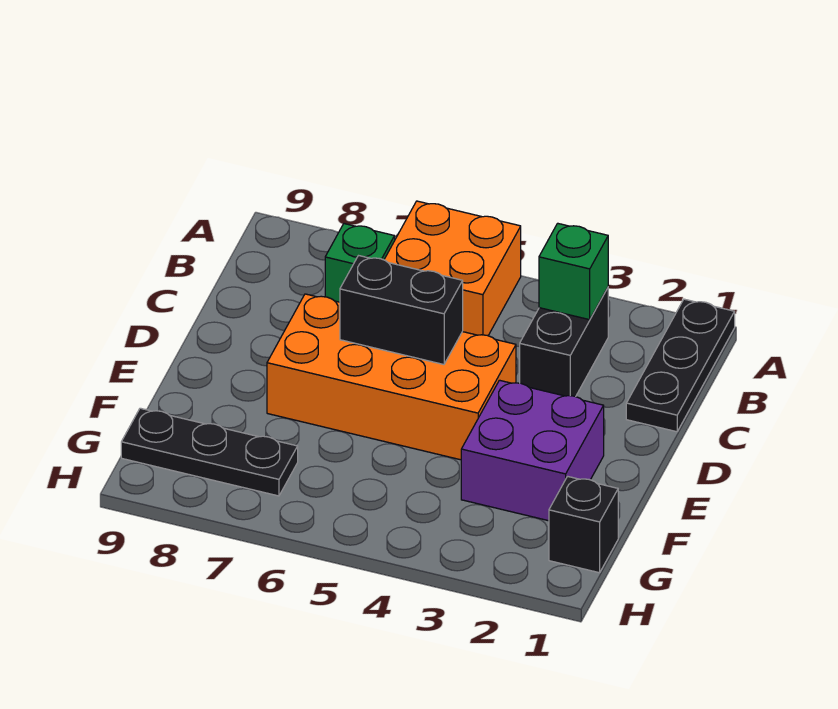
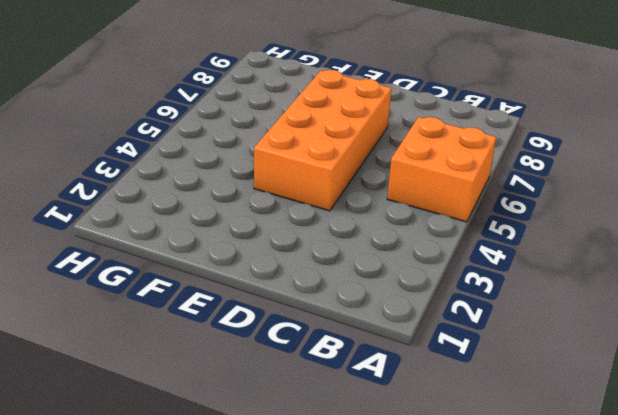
none -> black plate A1:C1 level 1
none -> black brick B3:C3 level 1

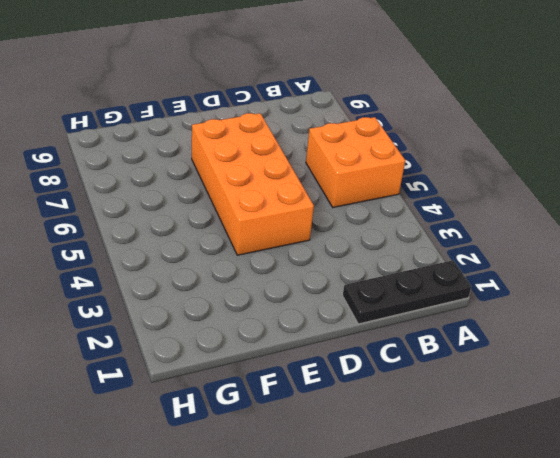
none -> black brick B3:C3 level 1
none -> green brick B7 level 1

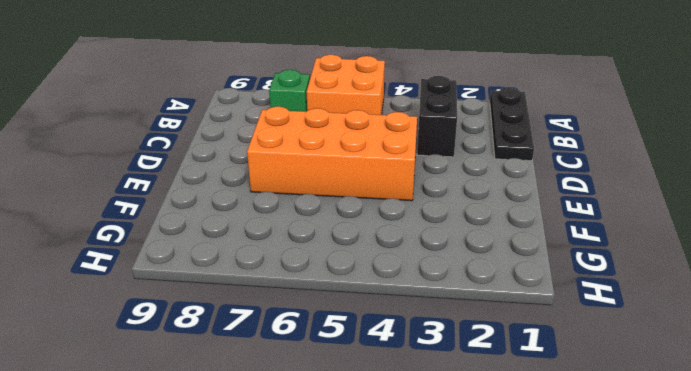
none -> purple brick E2:F3 level 1
none -> black brick G1 level 1

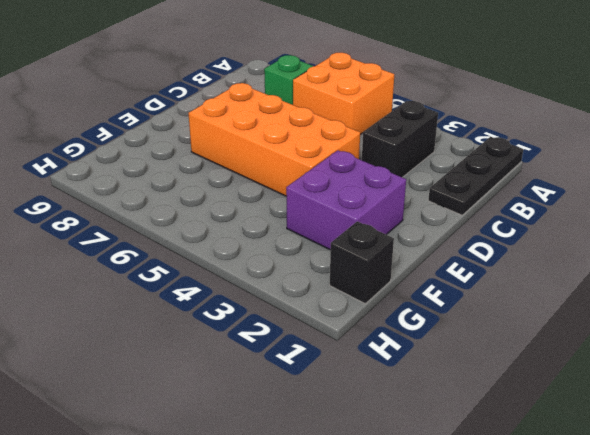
none -> black plate G7:G9 level 1
none -> green brick B3 level 2

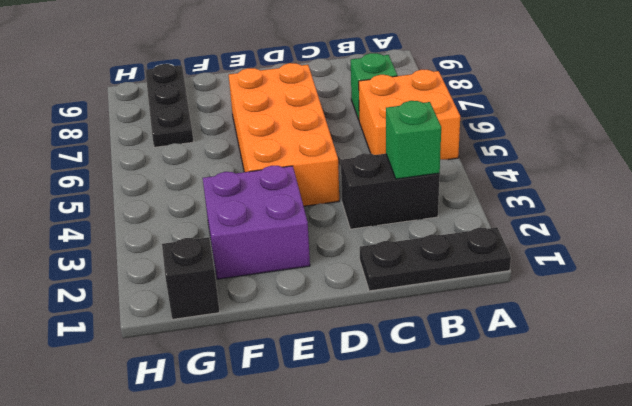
none -> black brick D5:D6 level 2

